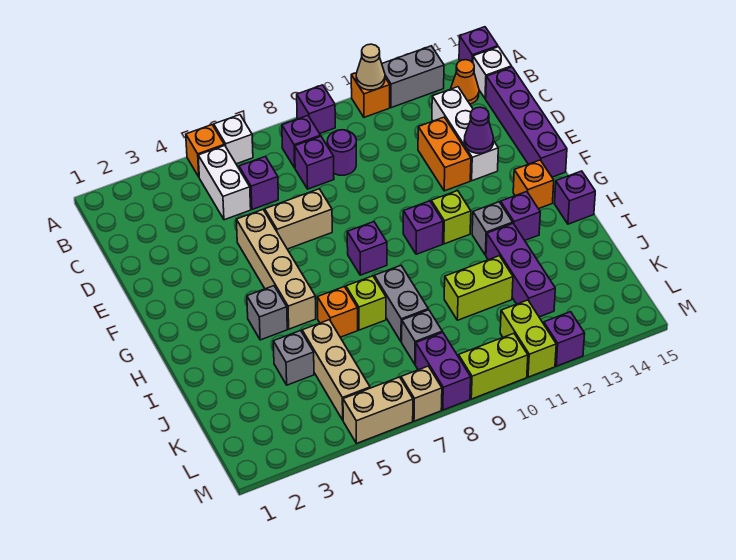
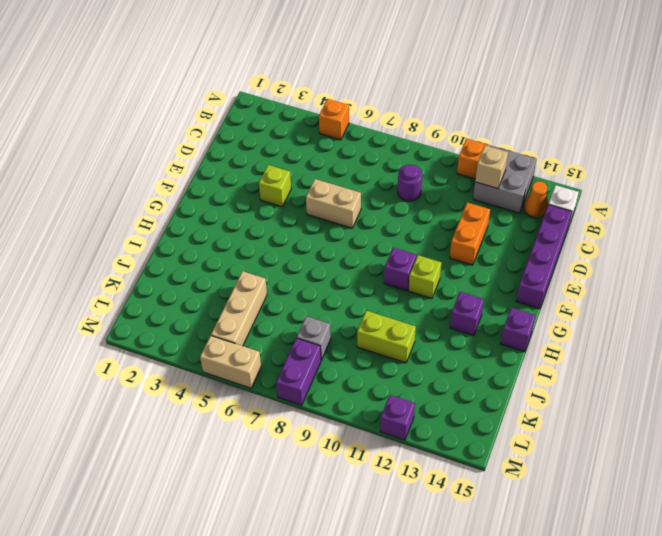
grey brick A12:B13 level 1 -> grey brick A12:A13 level 1
tan brick B12 level 2 -> tan brick M7 level 1
lime brick E4 level 1 -> lime brick I7 level 1
none -> white brick A6 level 1
none -> purple brick A9 level 1
none -> purple brick A15 level 1
none -> white brick B5:C5 level 1

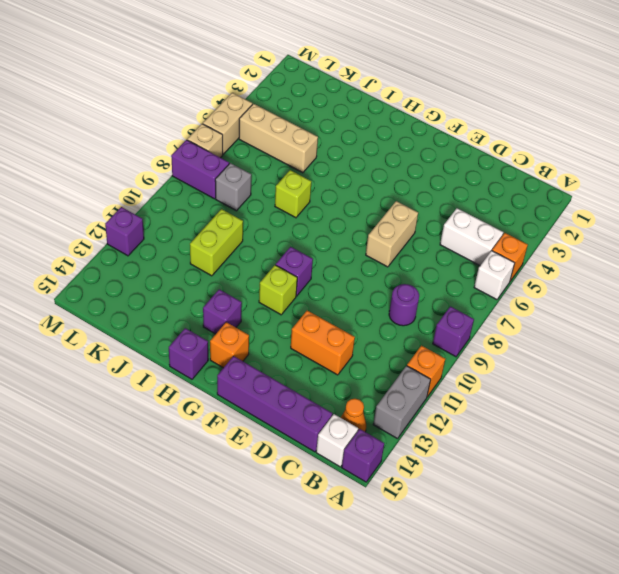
none -> purple brick B8 level 1
none -> purple brick C6 level 1
none -> purple brick C8 level 1
none -> white brick C13:E13 level 1

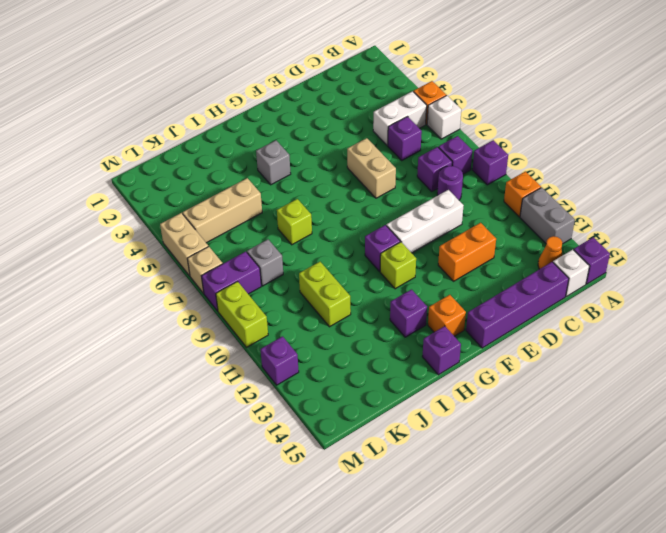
white brick D10:F10 level 1 -> white brick C13:E13 level 1
none -> tan brick E5:H5 level 1
none -> purple brick G8 level 1
none -> grey brick H12 level 1
none -> orange brick I6 level 1

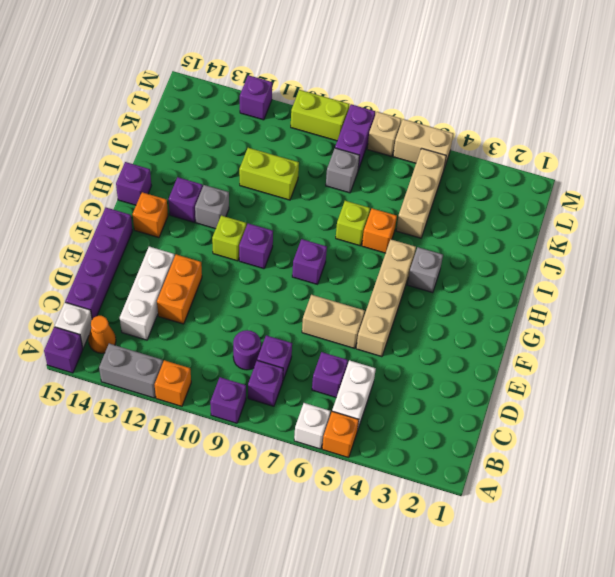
none -> grey brick I8:J8 level 1
none -> purple brick I12:K12 level 1
none -> grey brick J4 level 1
none -> lime brick L11:M11 level 1

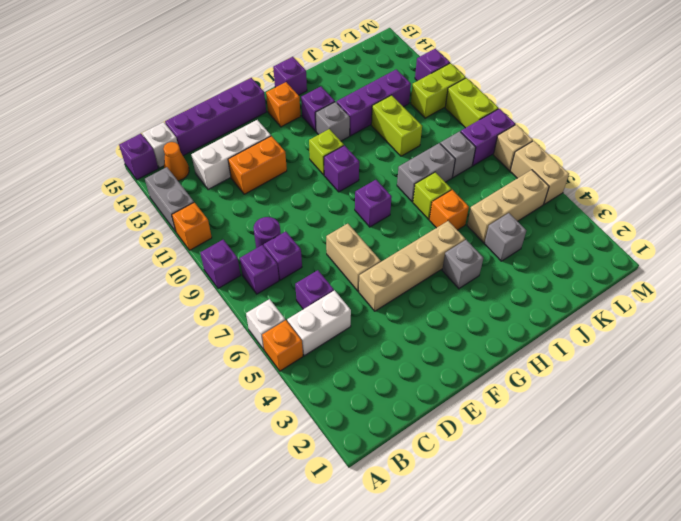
none -> tan cone A11 level 2
none -> purple cone E13 level 2

